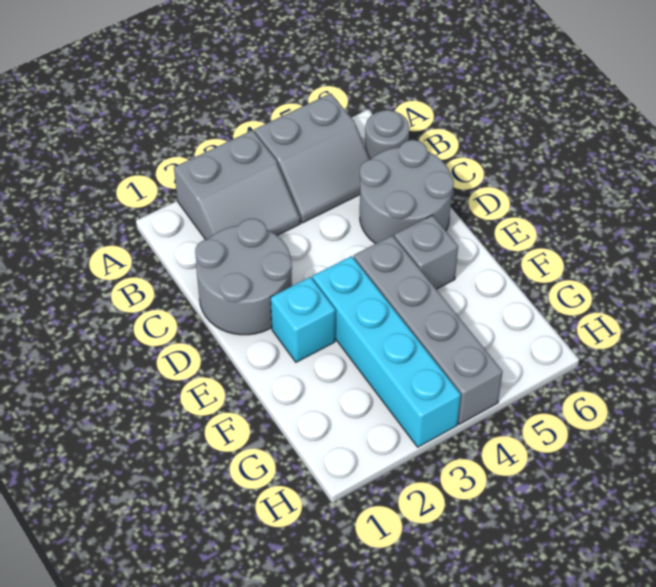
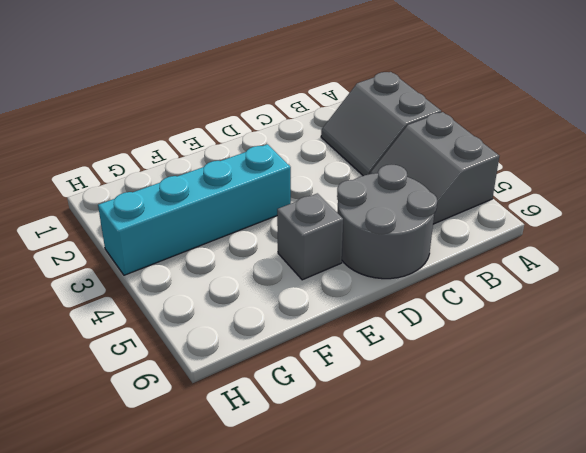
none -> grey round brick B6 level 1
none -> grey round brick C1:D2 level 1

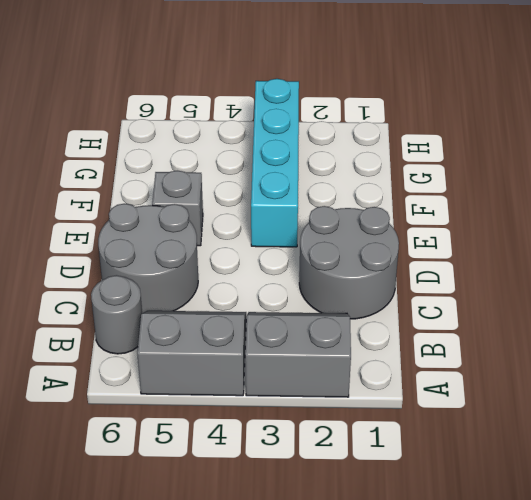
none -> cyan brick E2 level 1
none -> grey brick E4:H4 level 1

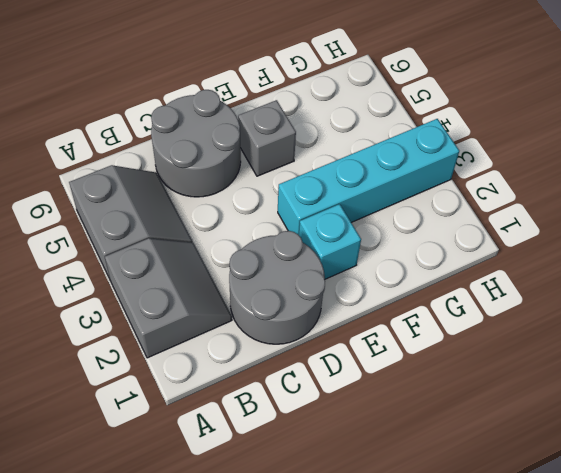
none -> grey round brick B6 level 1
none -> grey brick E4:H4 level 1

